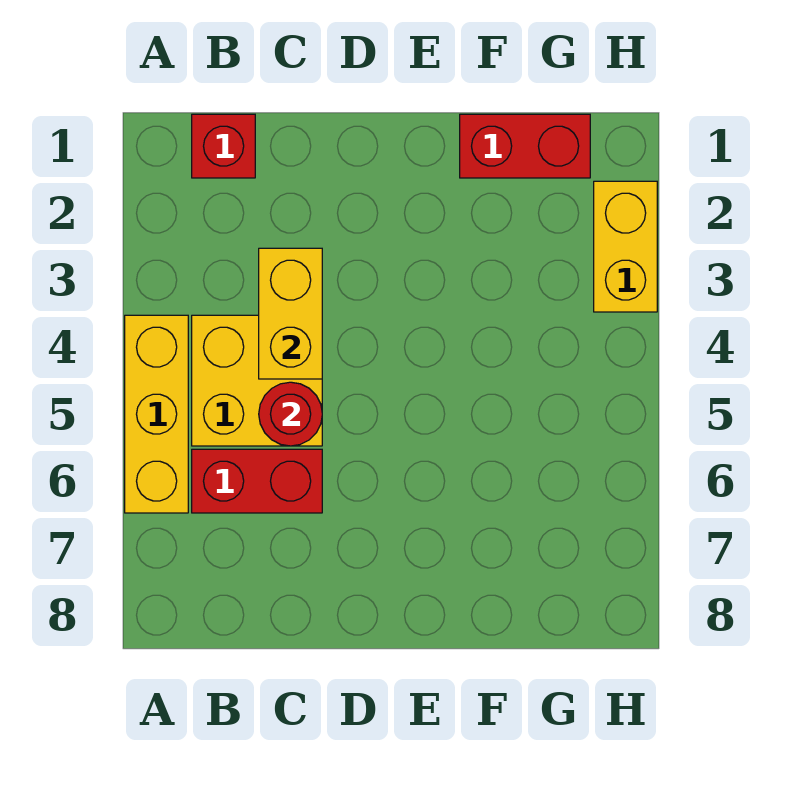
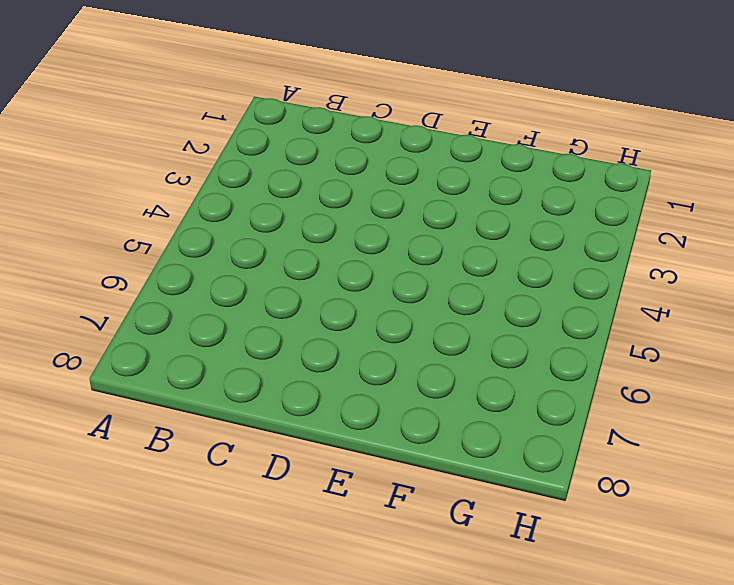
none -> yellow brick A4:A6 level 1
none -> red brick B1 level 1

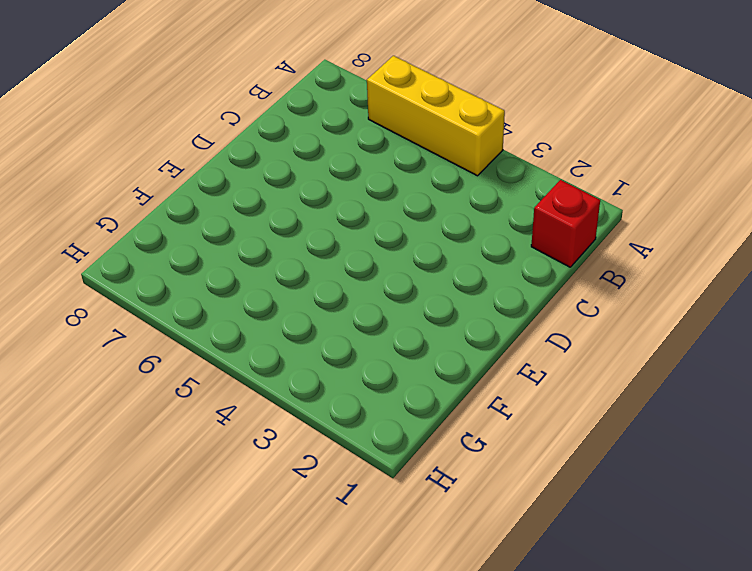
none -> yellow brick B4:C5 level 1
none -> red brick B6:C6 level 1

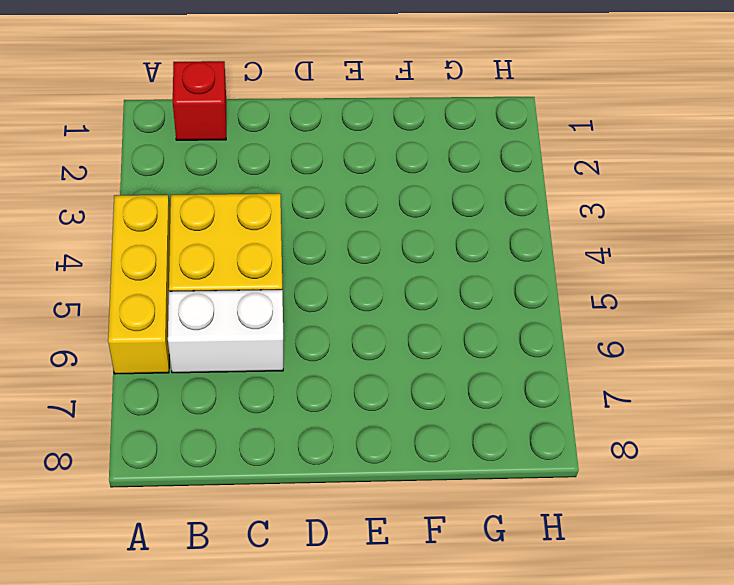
white brick B6:C6 level 1 -> red brick B6:C6 level 1
none -> red brick F1:G1 level 1
none -> yellow brick H2:H3 level 1

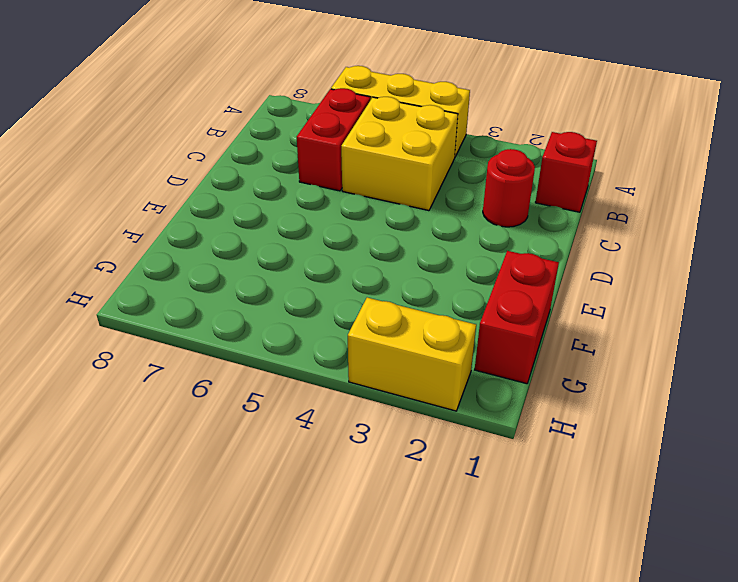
red round brick C2 level 1 -> red round brick C5 level 2
none -> yellow brick C3:C4 level 2

